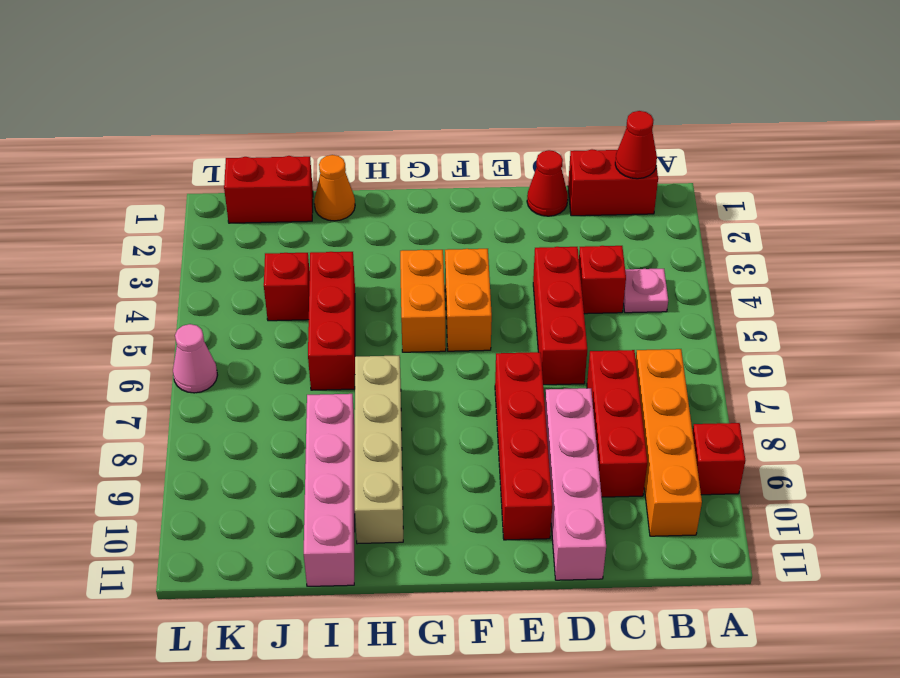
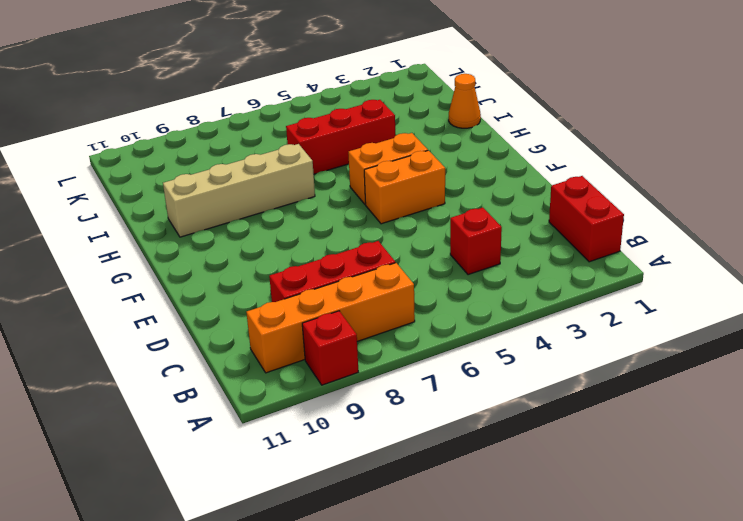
none -> pink plate B4 level 1
none -> red cone D1 level 1
none -> red brick D4:D6 level 1

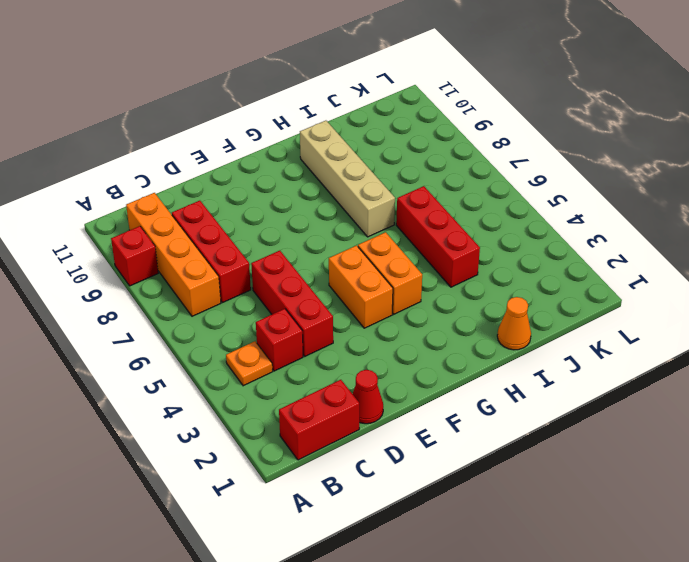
orange plate B4 level 1 -> pink plate B4 level 1
none -> pink brick D8:D11 level 1
none -> red brick E7:E10 level 1
none -> pink brick I8:I11 level 1

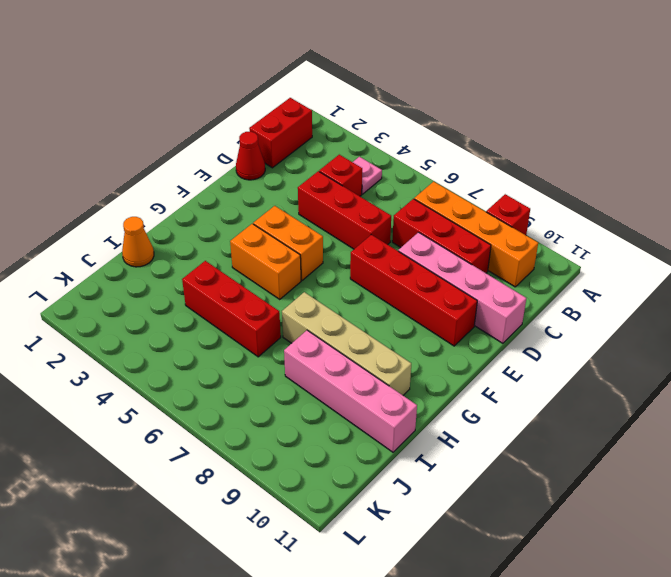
none -> red brick J1:K1 level 1
none -> red brick J4 level 1
none -> pink cone L6 level 1

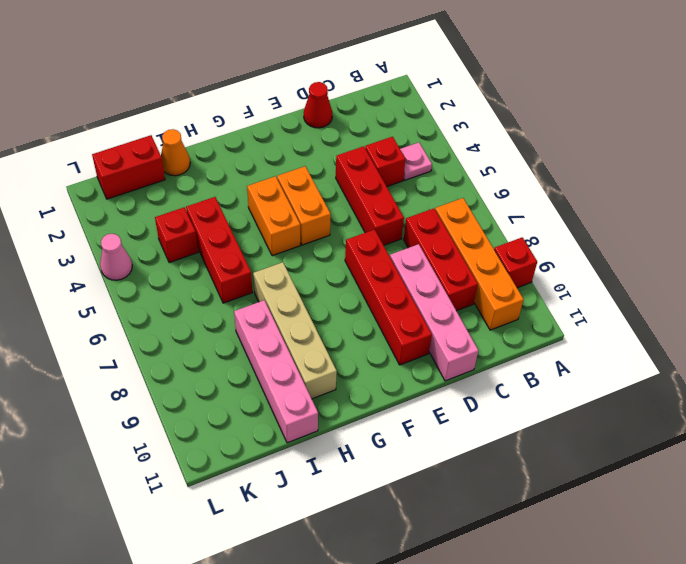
pink cone L4 level 1 -> pink cone L6 level 1
none -> red brick B1:C1 level 1
none -> red cone B1 level 2

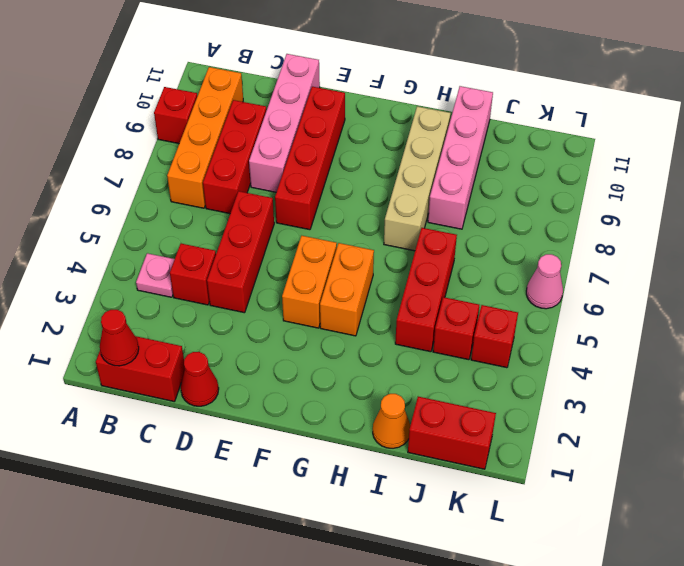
red brick K4 level 1 -> none

